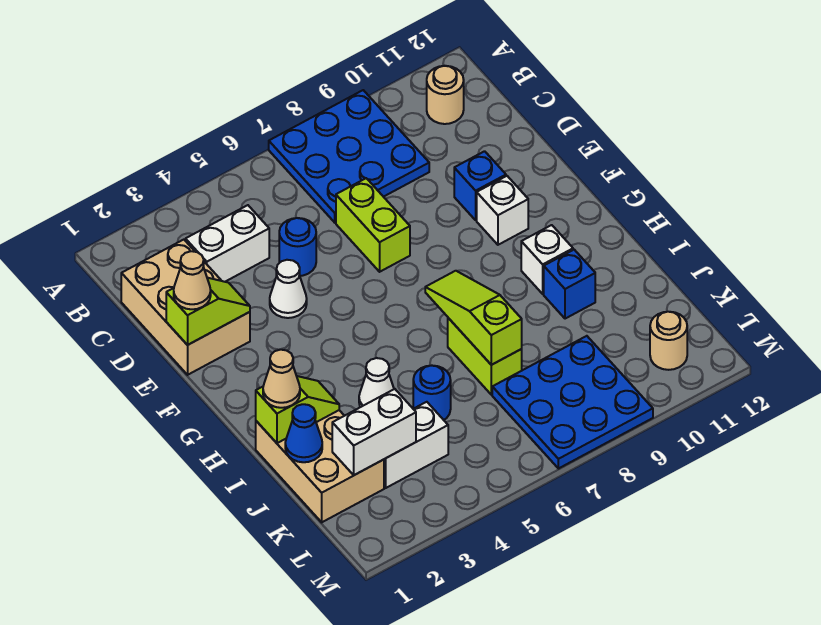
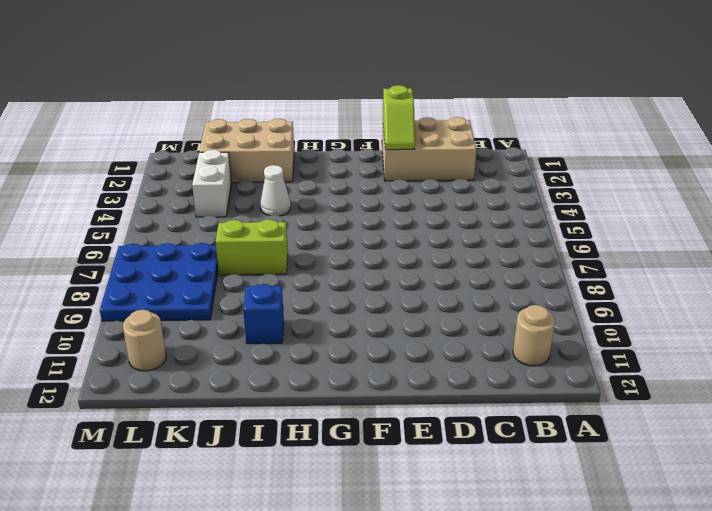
none -> blue plate A7:C9 level 1
none -> white brick C3:C4 level 1
none -> blue round brick D5 level 1

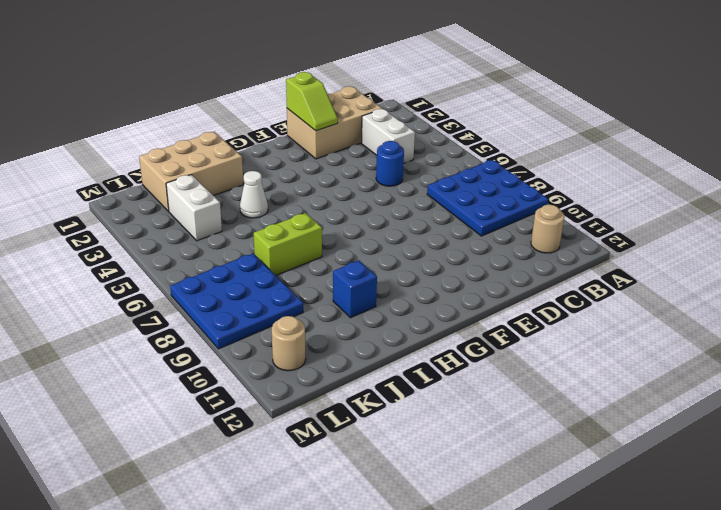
none -> lime brick D7:E7 level 1
none -> white cone E4 level 1
none -> blue brick E10 level 1

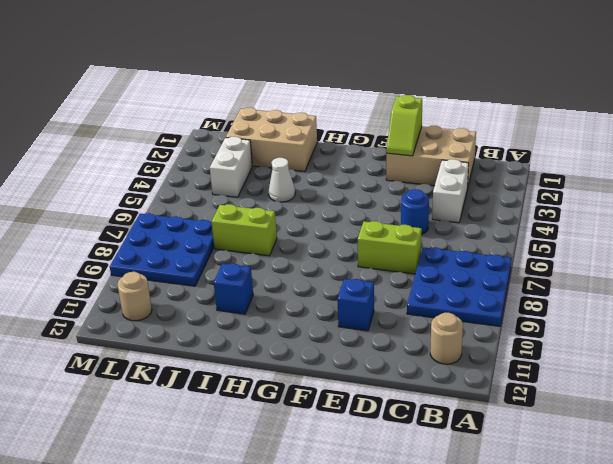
none -> white cone E4 level 1
none -> white brick F10 level 1
none -> white brick H10 level 1

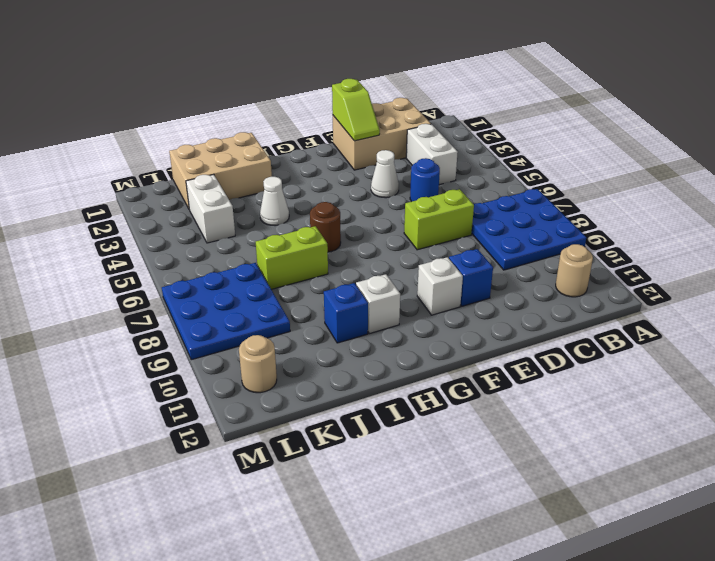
brown round brick H6 level 1 -> none
none -> blue round brick J5 level 1
none -> lime slope H7:J7 level 2 top J
none -> lime slope I1:I2 level 2 top 1

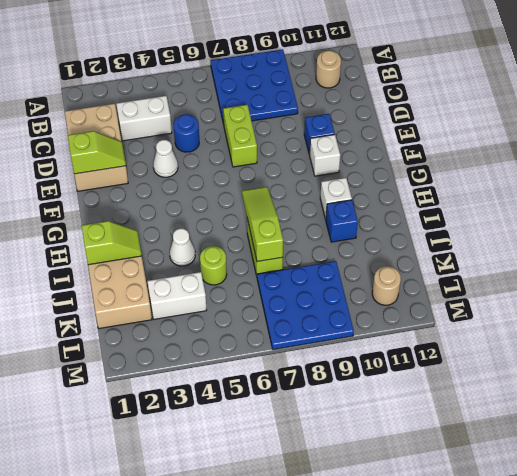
lime round brick J5 level 1 -> blue round brick J5 level 1
none -> blue cone J1 level 2
none -> white brick K2:K3 level 2
none -> tan cone E1 level 3

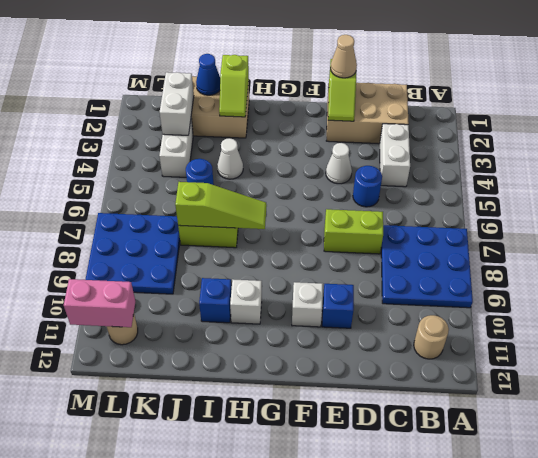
pink brick L11:M11 level 2 -> none
none -> tan cone I1 level 3

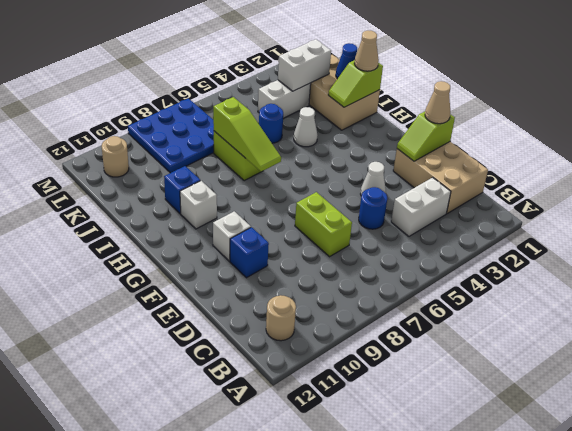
none -> blue plate A7:C9 level 1

